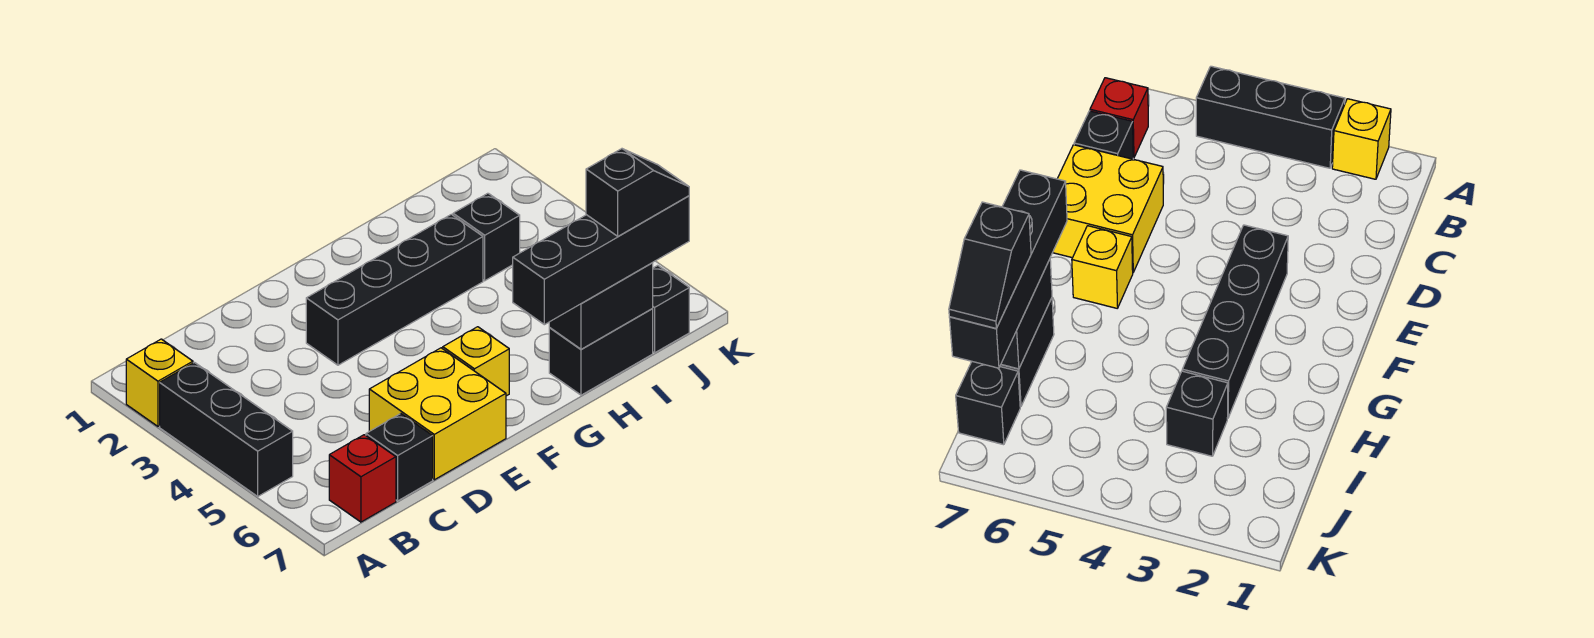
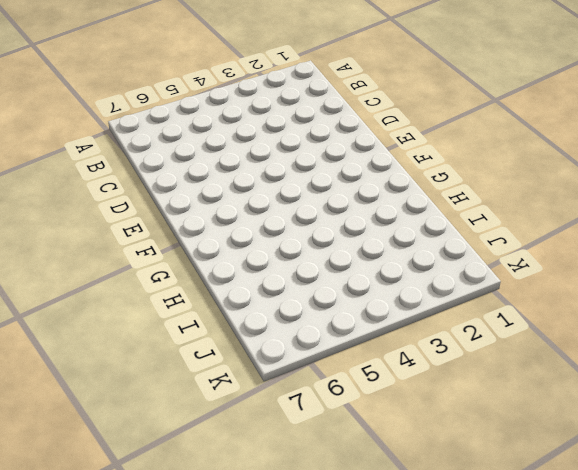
none -> yellow brick A2 level 1
none -> black brick A3:A5 level 1
none -> red brick B7 level 1

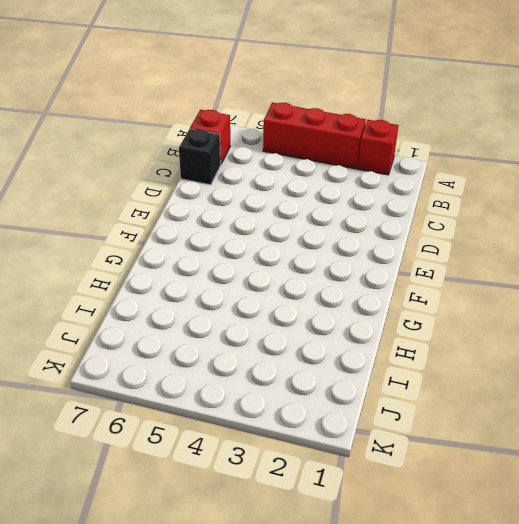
red brick A2 level 1 -> yellow brick A2 level 1
red brick A3:A5 level 1 -> black brick A3:A5 level 1
none -> yellow brick D6:E7 level 1
none -> black brick E3:H3 level 1
none -> yellow brick F6 level 1

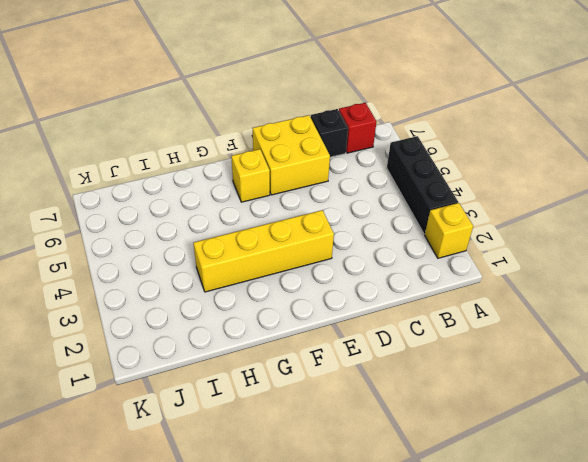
yellow brick E3:H3 level 1 -> black brick E3:H3 level 1
none -> black brick H7:I7 level 1
none -> black brick I3 level 1
none -> black brick J7 level 1

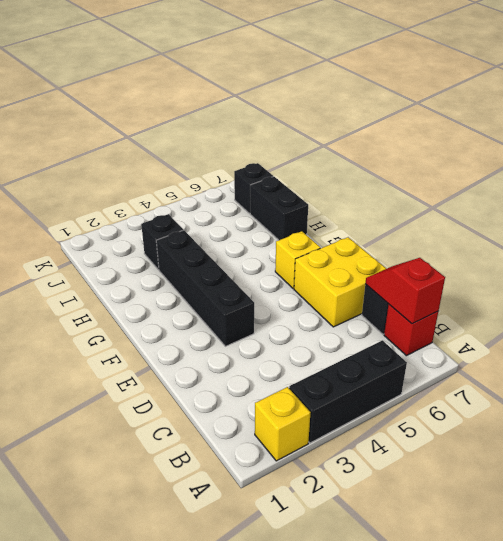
red slope B7:C7 level 2 top B -> none
none -> black brick H7:I7 level 2
none -> black brick G7:J7 level 3
none -> black slope I7:J7 level 4 top I

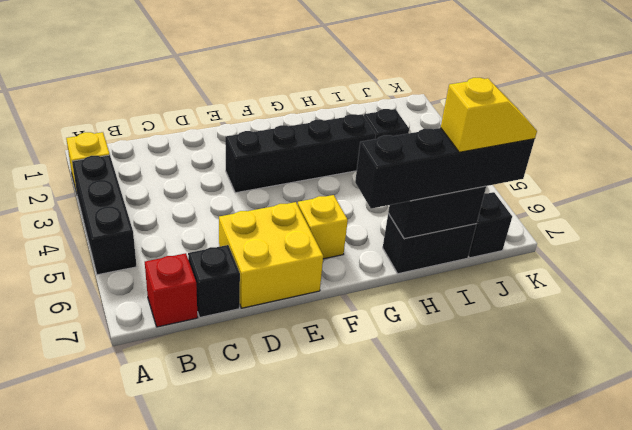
yellow slope I7:J7 level 4 top I -> black slope I7:J7 level 4 top I

